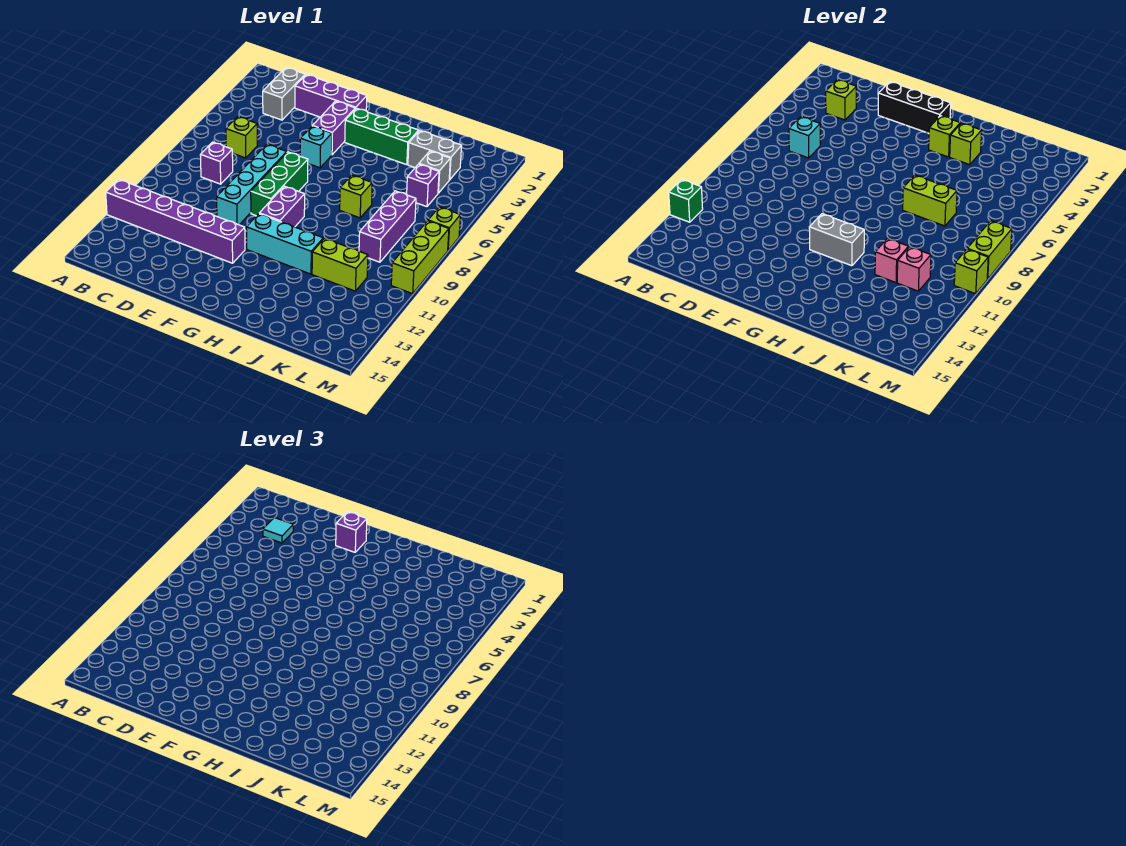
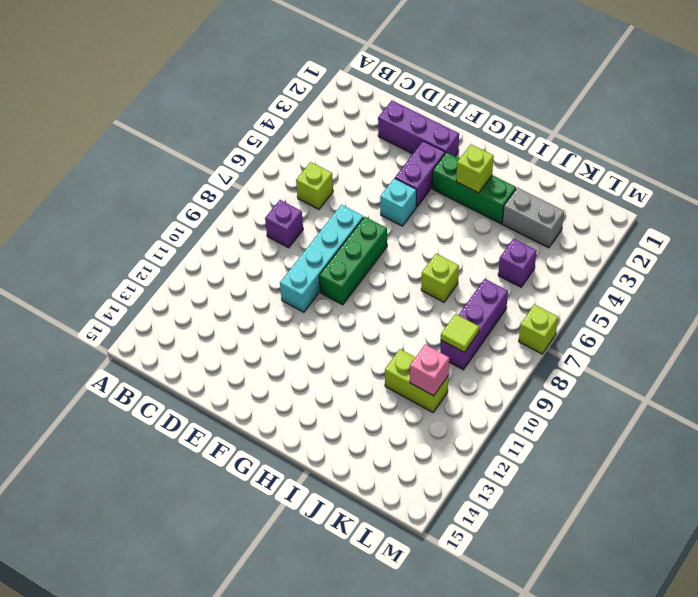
lime tile K9 level 2 -> none
none -> purple brick A12:F12 level 1
none -> grey brick C2:C3 level 1
none -> purple brick G9:G10 level 1
none -> cyan brick G11:I11 level 1

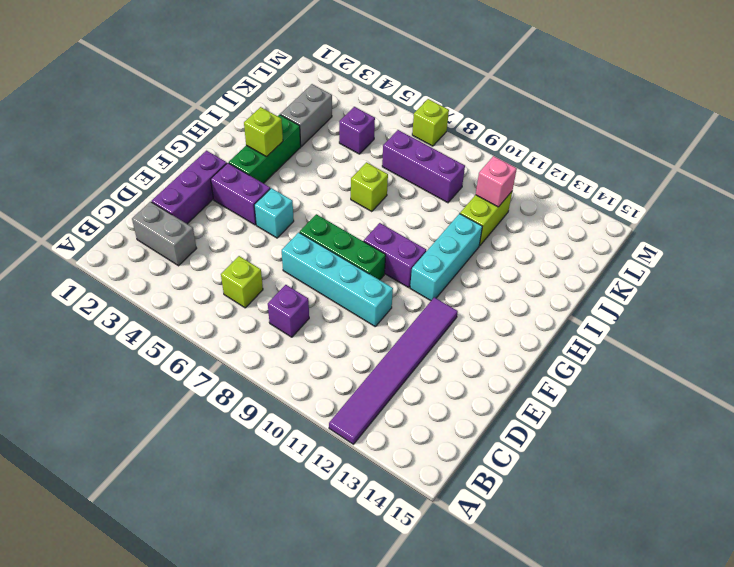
purple tile A12:F12 level 1 -> purple brick A12:F12 level 1
none -> grey brick K4 level 1
none -> lime brick M8:M10 level 1
none -> green brick A12 level 2
none -> lime brick C3 level 2

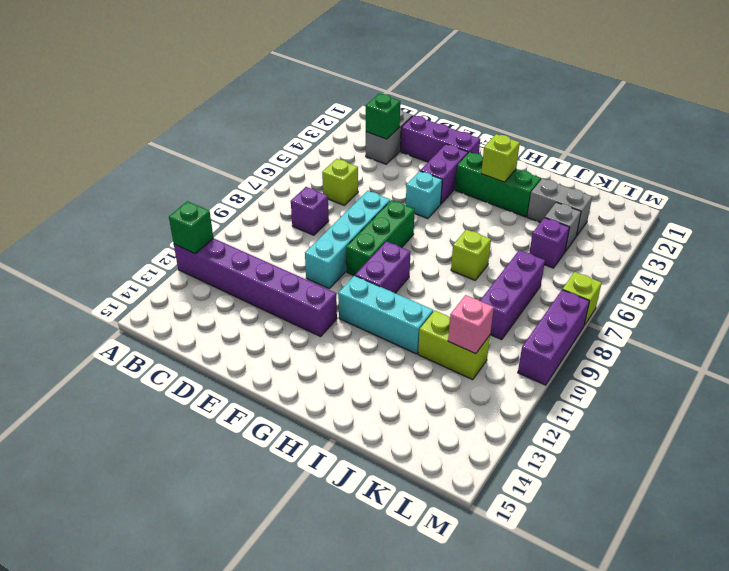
green brick C3 level 2 -> lime brick C3 level 2
purple brick M8:M10 level 1 -> lime brick M8:M10 level 1
none -> cyan brick C6 level 2
none -> black brick E2:G2 level 2
none -> grey brick G11:H11 level 2
none -> lime brick I3 level 2

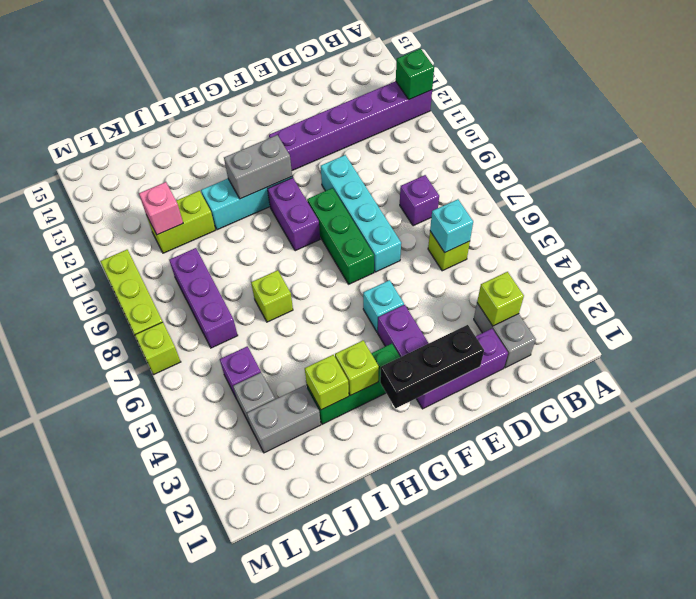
none -> lime brick I7:J7 level 2
none -> pink brick J11 level 2
none -> lime brick M8:M9 level 2
none -> lime brick M10 level 2

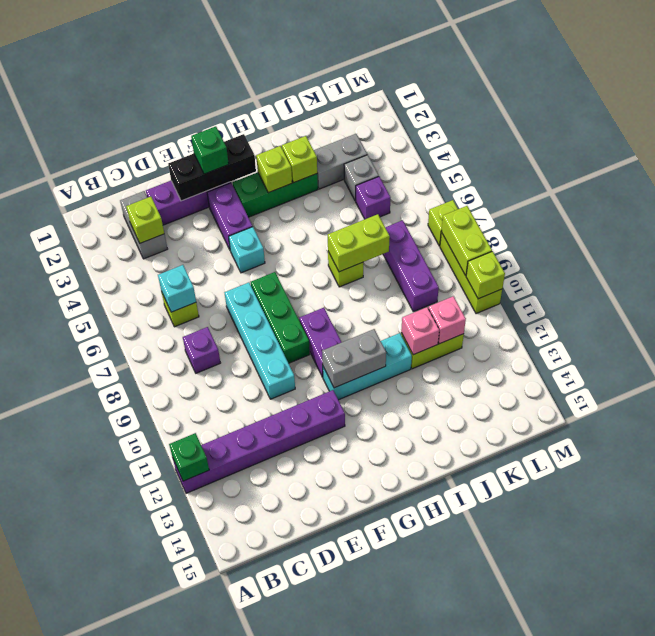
green brick F2 level 3 -> purple brick F2 level 3
none -> cyan tile C3 level 3

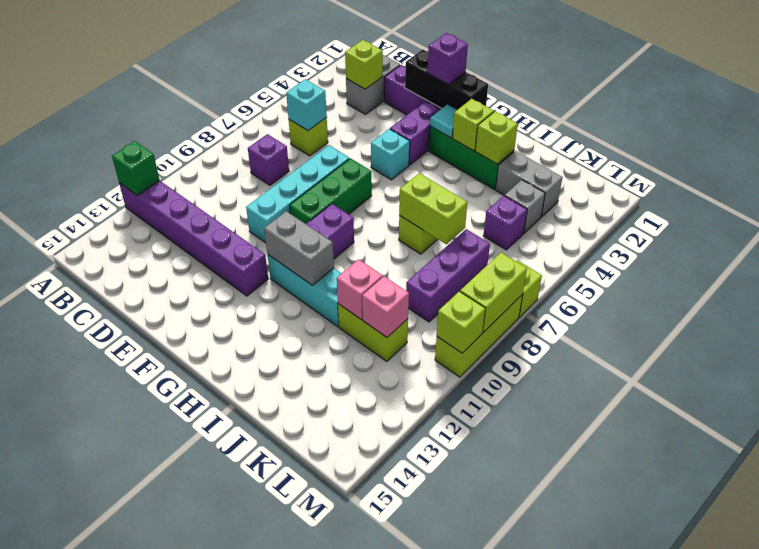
cyan tile G3 level 2 -> cyan tile C3 level 3

